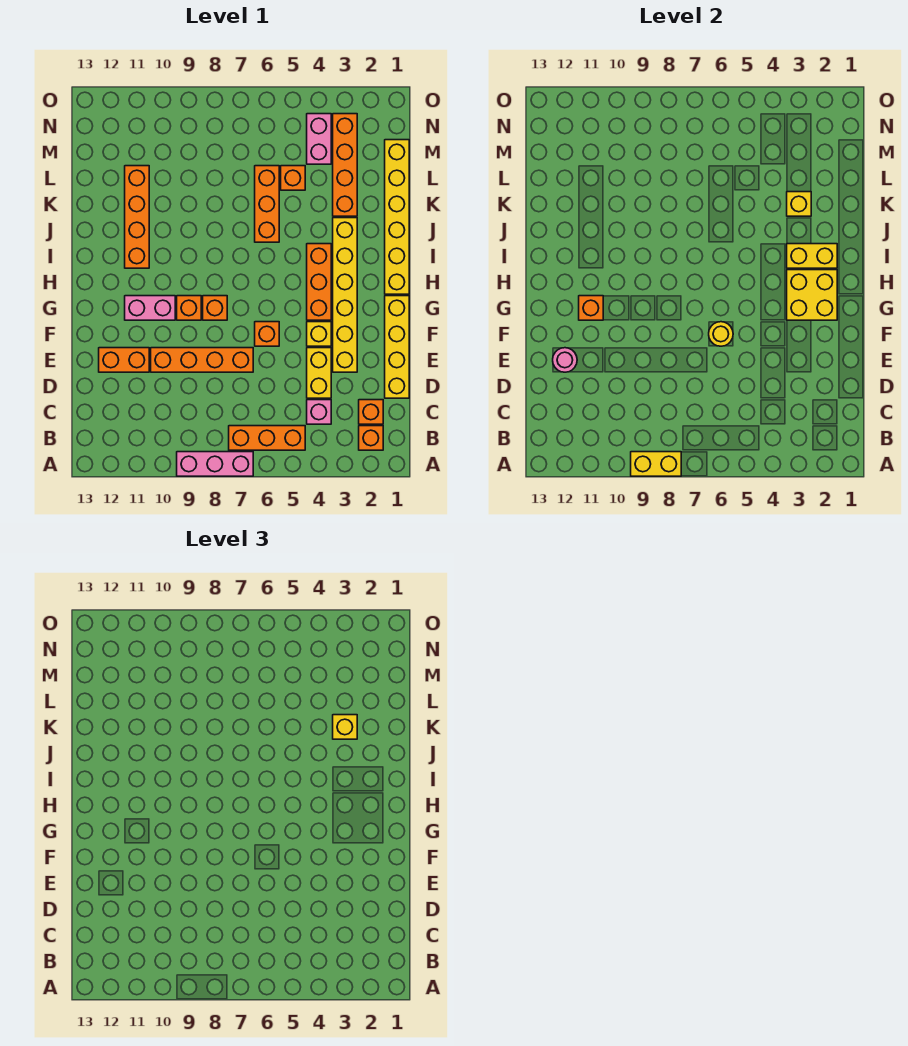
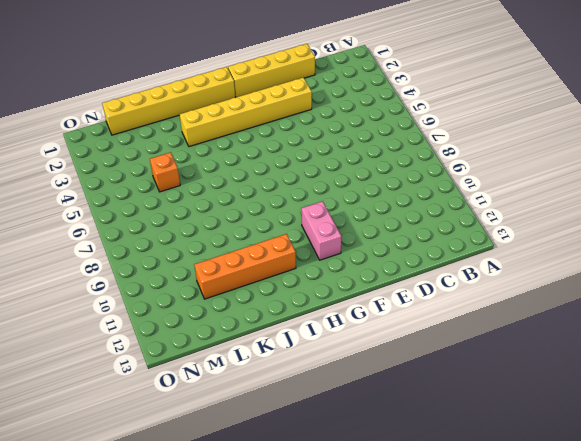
none -> pink brick A7:A9 level 1
none -> orange brick B2 level 1
none -> orange brick B5:B7 level 1
none -> orange brick C2 level 1

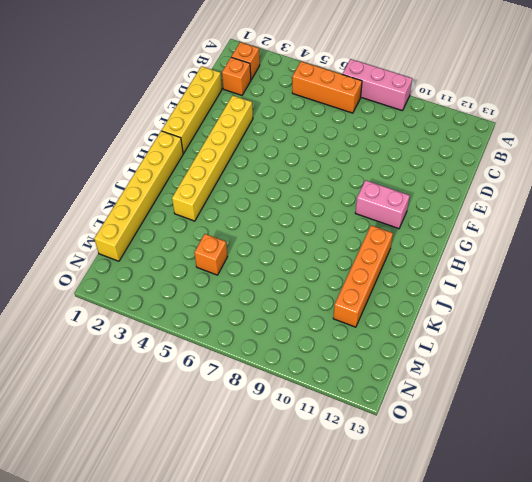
none -> pink brick C4 level 1
none -> yellow brick D4:E4 level 1
none -> orange brick E7:E10 level 1
none -> orange brick E11:E12 level 1

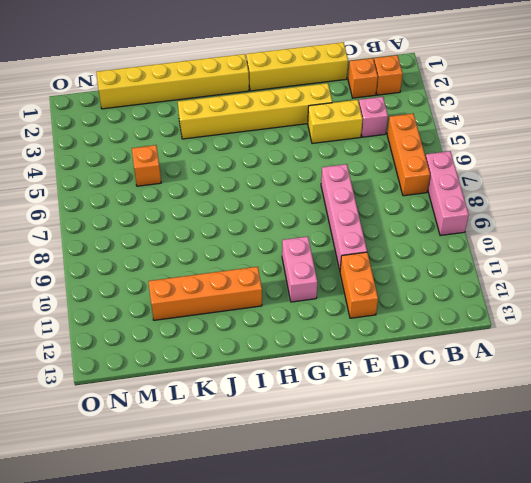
pink brick E7:E10 level 1 -> orange brick E7:E10 level 1
none -> yellow brick F4 level 1
none -> orange brick F6 level 1
none -> orange brick G4:I4 level 1
none -> orange brick G8 level 1

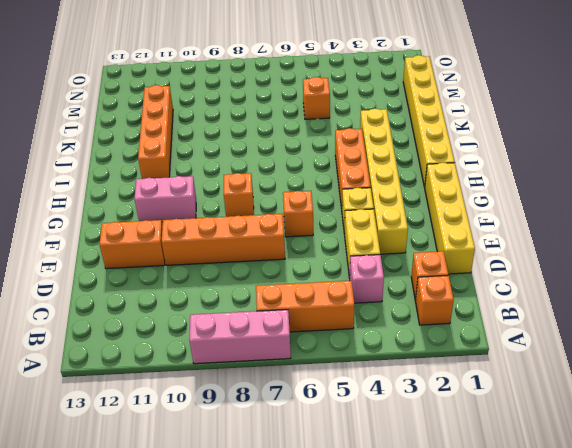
none -> orange brick G9 level 1
none -> orange brick J6:L6 level 1
none -> orange brick K3:N3 level 1
none -> pink brick M4:N4 level 1

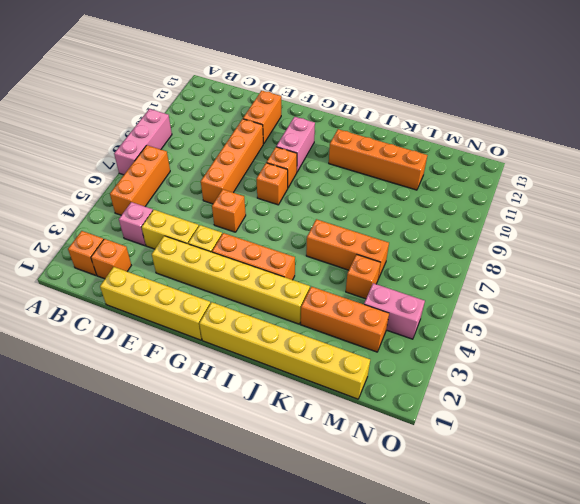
orange brick K3:M3 level 1 -> orange brick K3:N3 level 1
none -> yellow brick A8:A9 level 2
none -> pink round brick E12 level 2
none -> yellow round brick F6 level 2
none -> yellow brick G2:H3 level 2

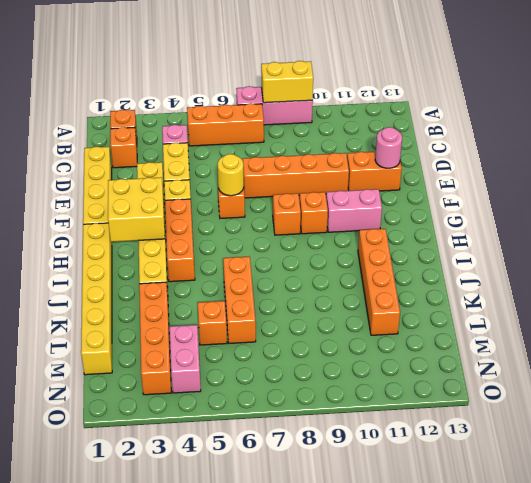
none -> orange brick G11 level 2
none -> yellow brick I2:I3 level 2
none -> yellow brick K3 level 2
none -> yellow brick K3 level 3

